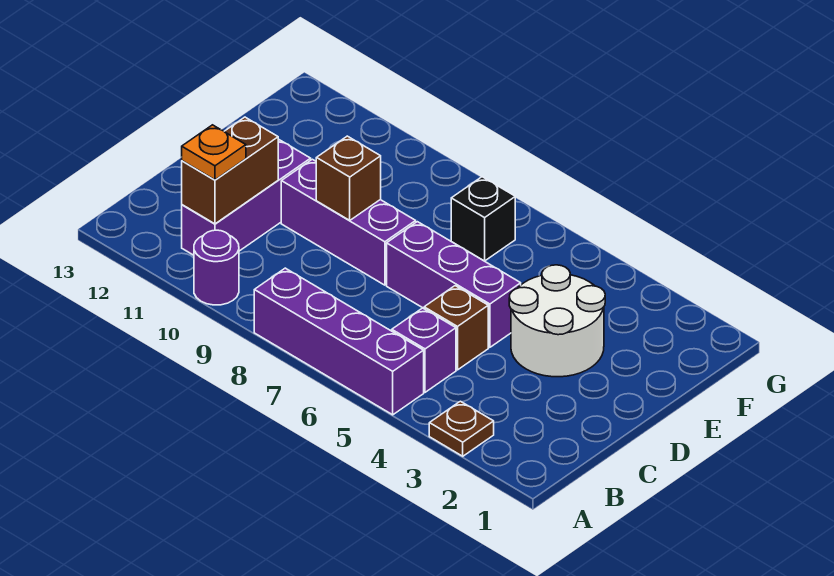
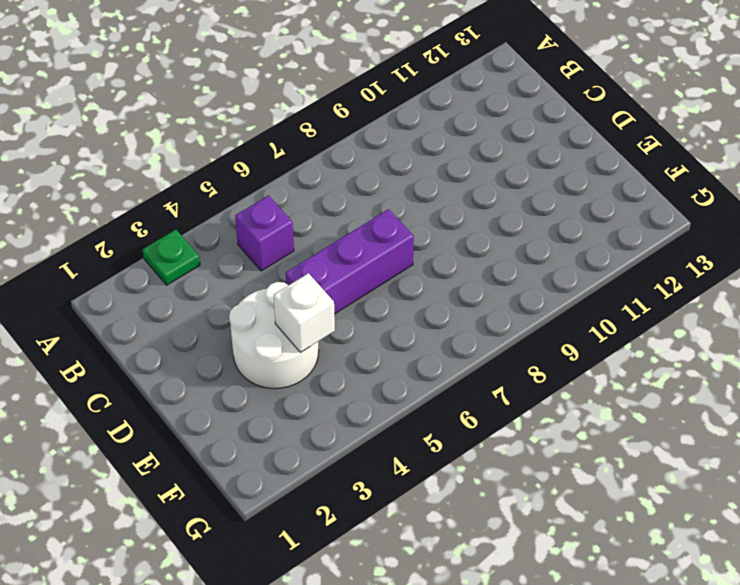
green plate A3 level 1 -> brown plate A3 level 1
white brick E4 level 2 -> none
none -> purple brick A5:A8 level 1
none -> purple round brick A10 level 1
none -> purple brick B11:D11 level 1

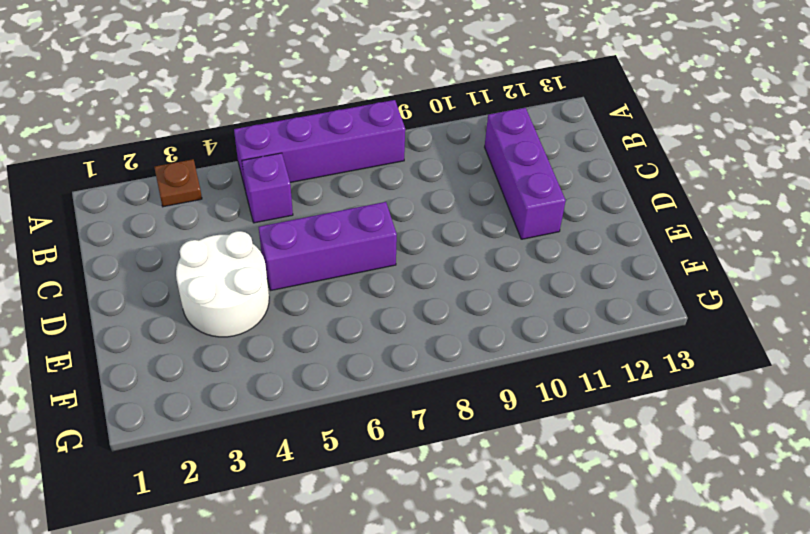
none -> purple round brick A10 level 1
none -> brown brick C5 level 1
none -> purple brick D8:D10 level 1

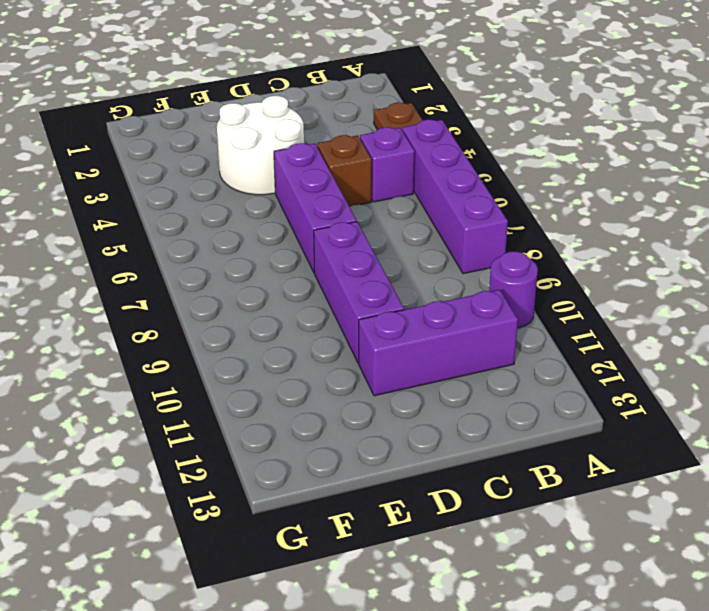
none -> black brick F7 level 1
none -> brown brick B11:C11 level 2
none -> brown brick D9 level 2

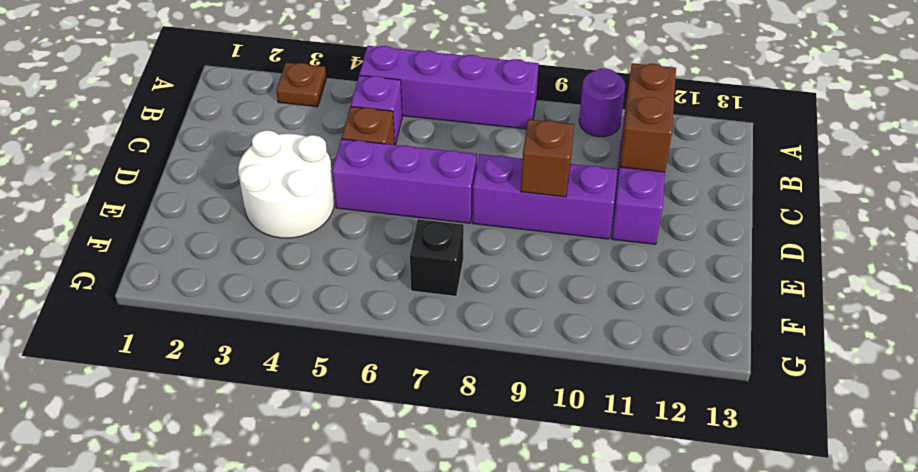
none -> orange plate B11 level 3

